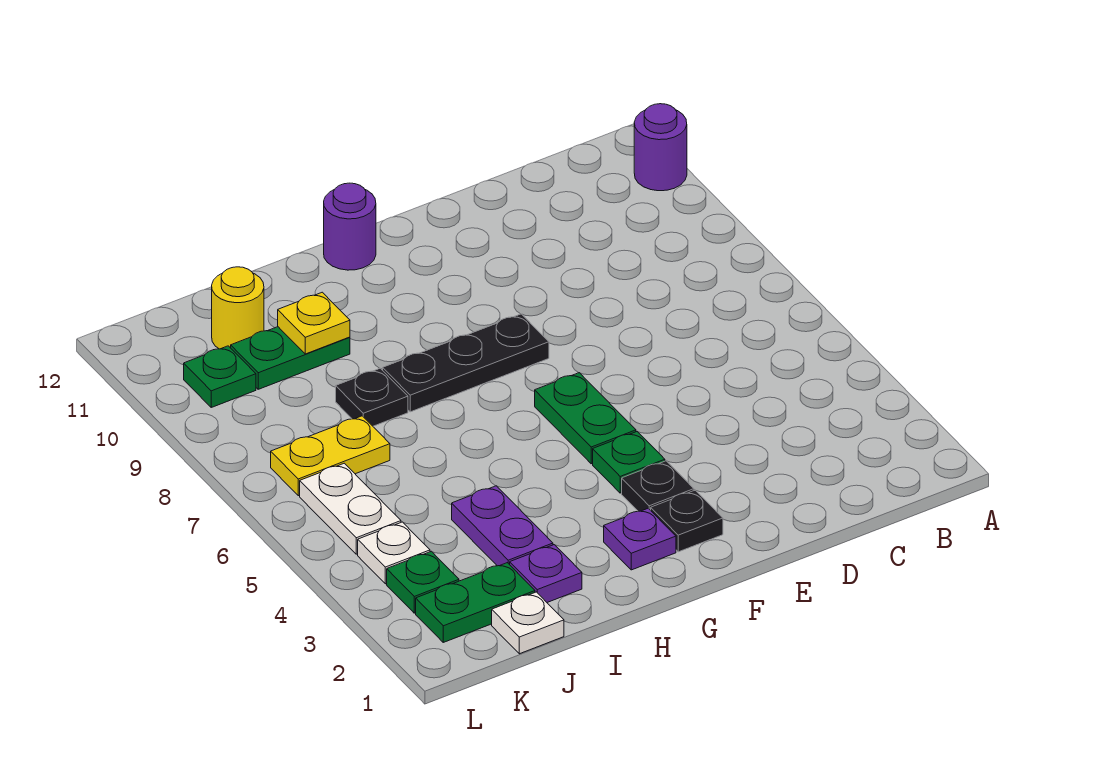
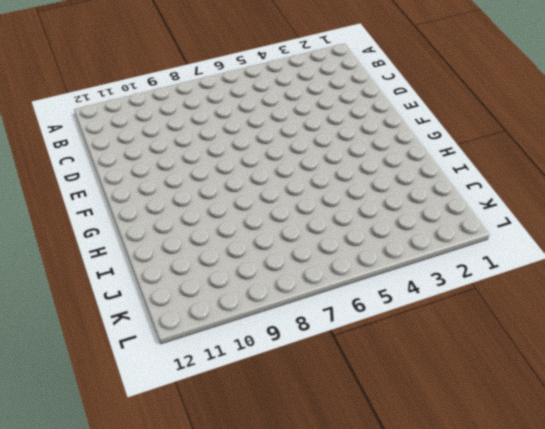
none -> purple round brick A11 level 1
none -> black plate F2 level 1
none -> black plate F3 level 1

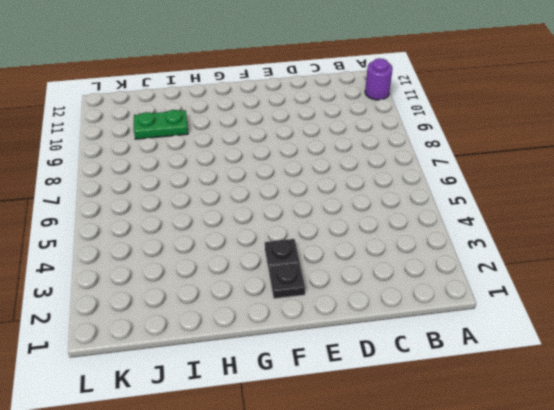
none -> green plate F4 level 1
none -> green plate F5:F6 level 1
none -> black plate F8:H8 level 1

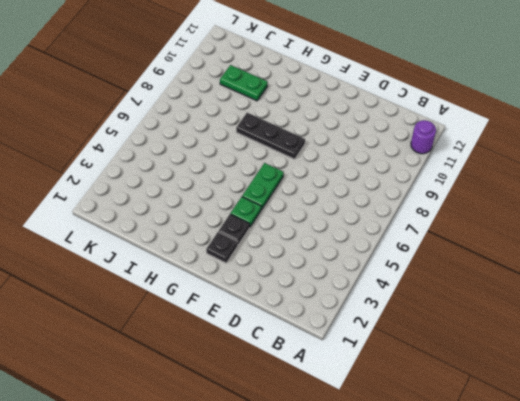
none -> purple plate G2 level 1
none -> purple round brick G12 level 1
none -> purple plate I2 level 1

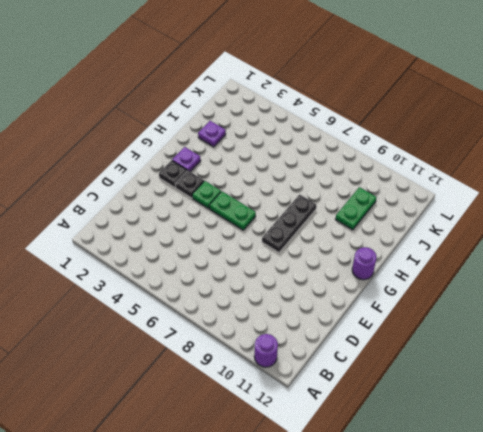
none -> purple plate I3:I4 level 1
none -> black plate I8 level 1
none -> white plate J1 level 1

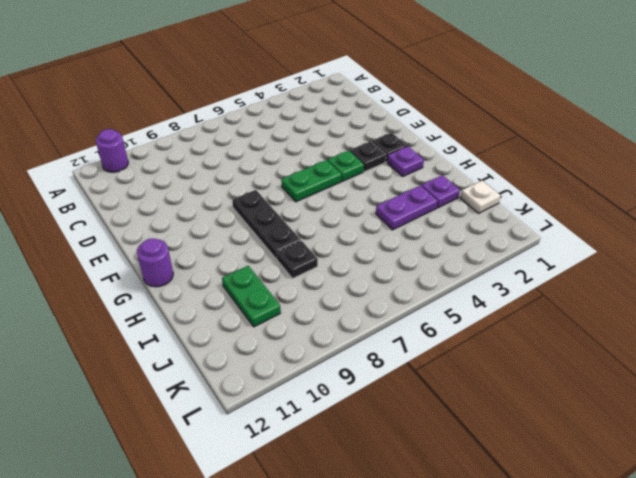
none -> green plate J2:K2 level 1
none -> yellow plate J7:K7 level 1
none -> yellow round brick J11 level 1

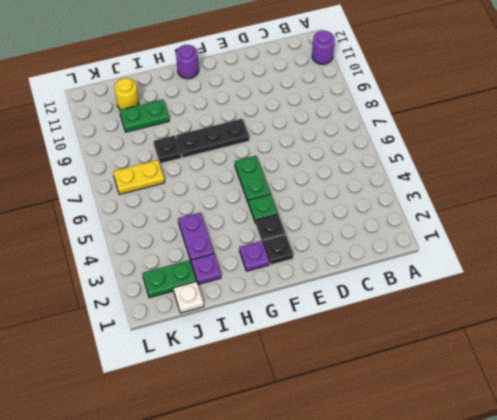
none -> green plate K3 level 1
none -> white plate K4 level 1
none -> white plate K5:K6 level 1

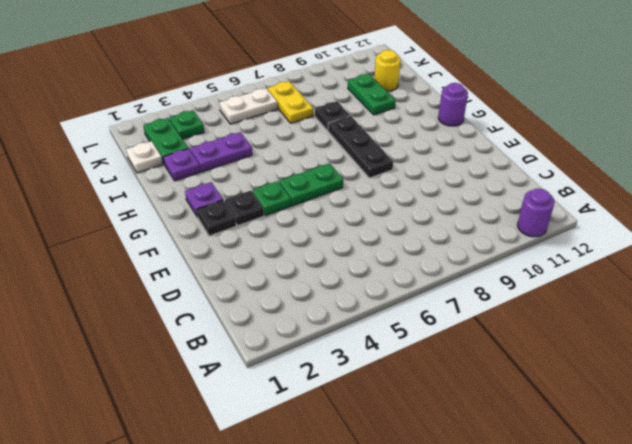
none -> white plate K4 level 1
none -> green plate K10 level 1
none -> yellow plate I10 level 2

